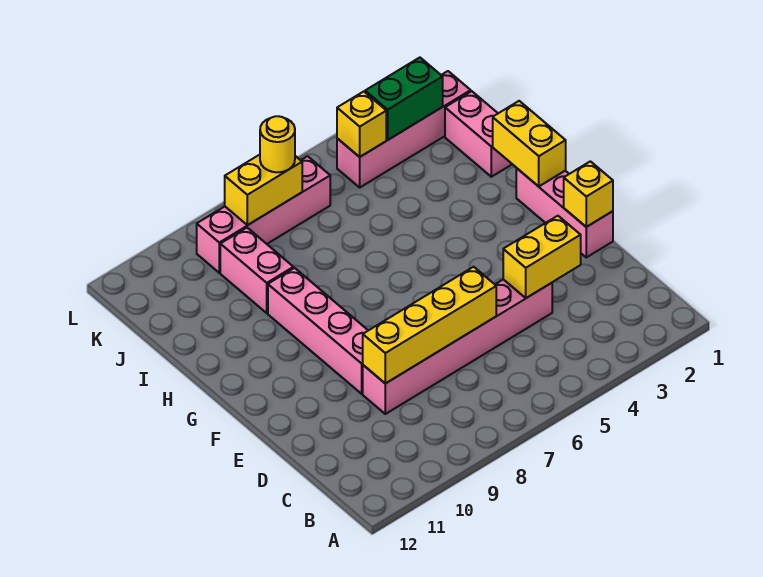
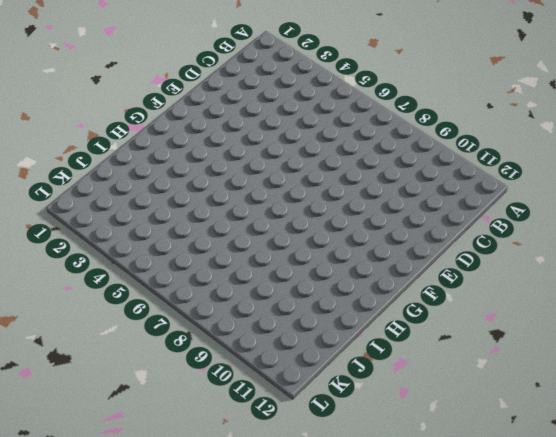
none -> pink brick D4:D9 level 1
none -> pink brick E1:G1 level 1
none -> pink brick E9:H9 level 1

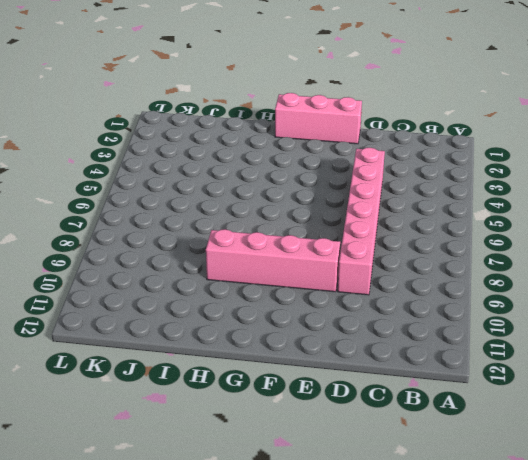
none -> pink brick I1:J1 level 1
none -> pink brick I9:J9 level 1
none -> pink brick K1:K4 level 1

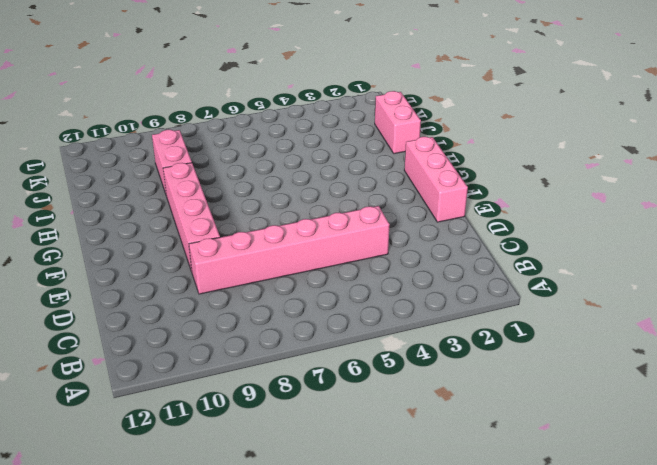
none -> pink brick K1:K4 level 1
none -> pink brick K6:K9 level 1
none -> yellow brick D3:D4 level 2

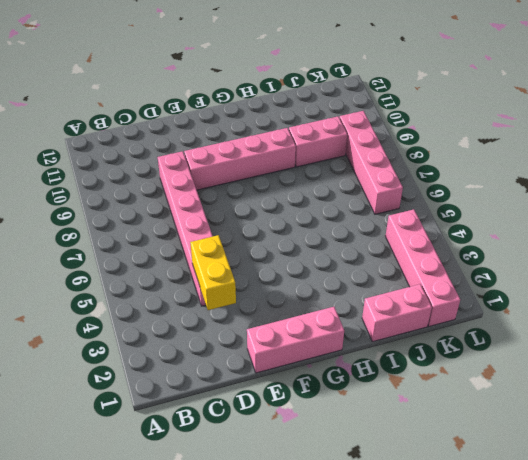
none -> yellow brick D6:D9 level 2
none -> yellow brick E1 level 2
none -> yellow brick G1:H1 level 2

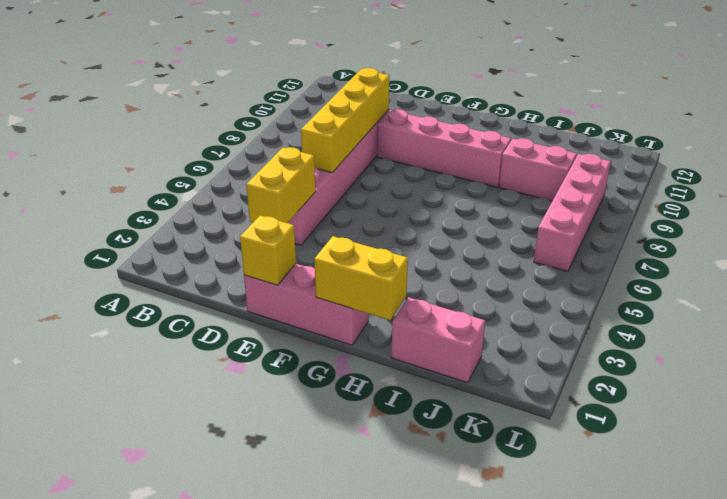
none -> pink brick K1:K4 level 1
none -> green brick K2:K3 level 2
none -> yellow brick K4 level 2

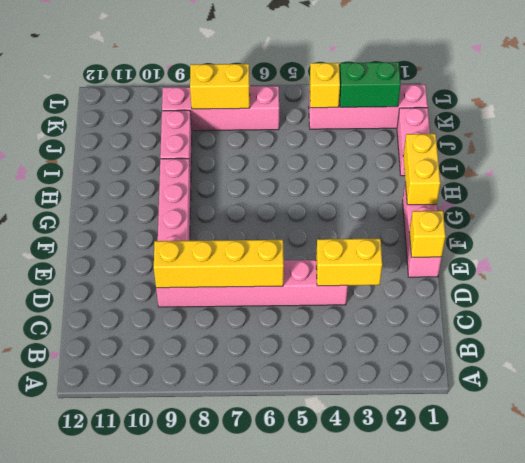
none -> yellow round brick K7 level 3

